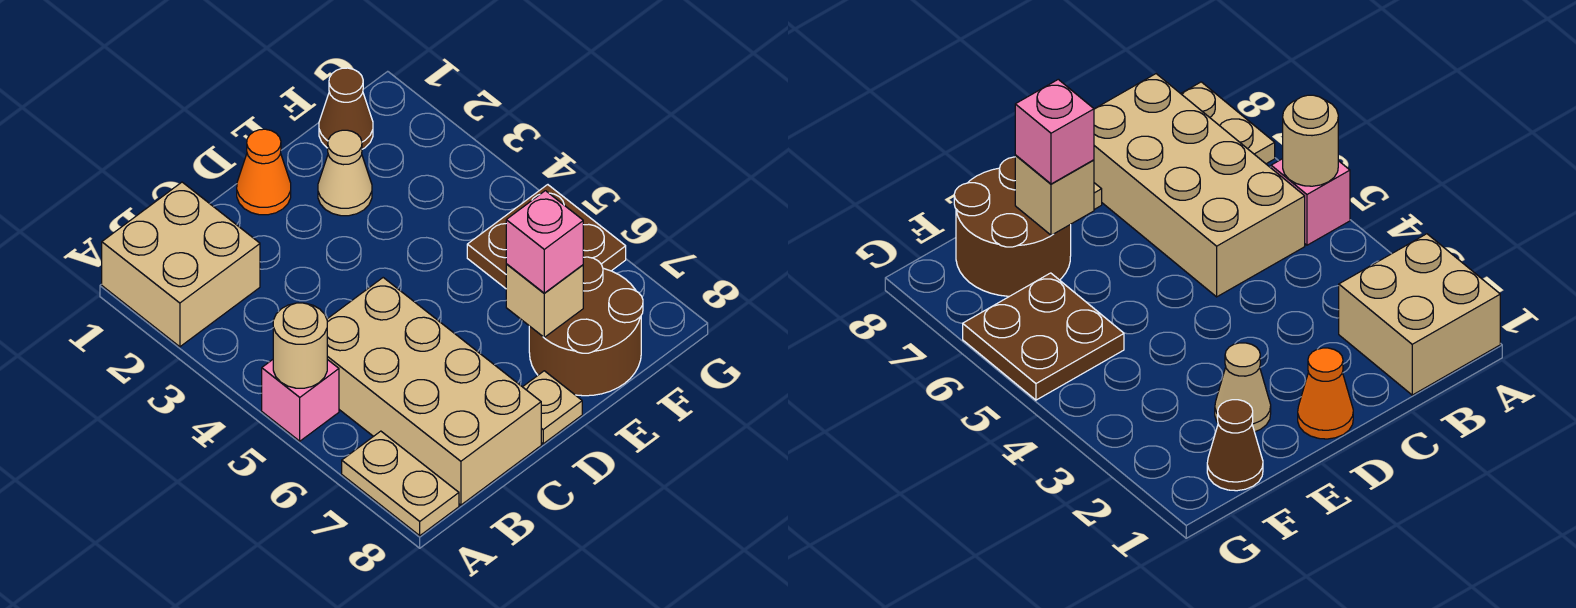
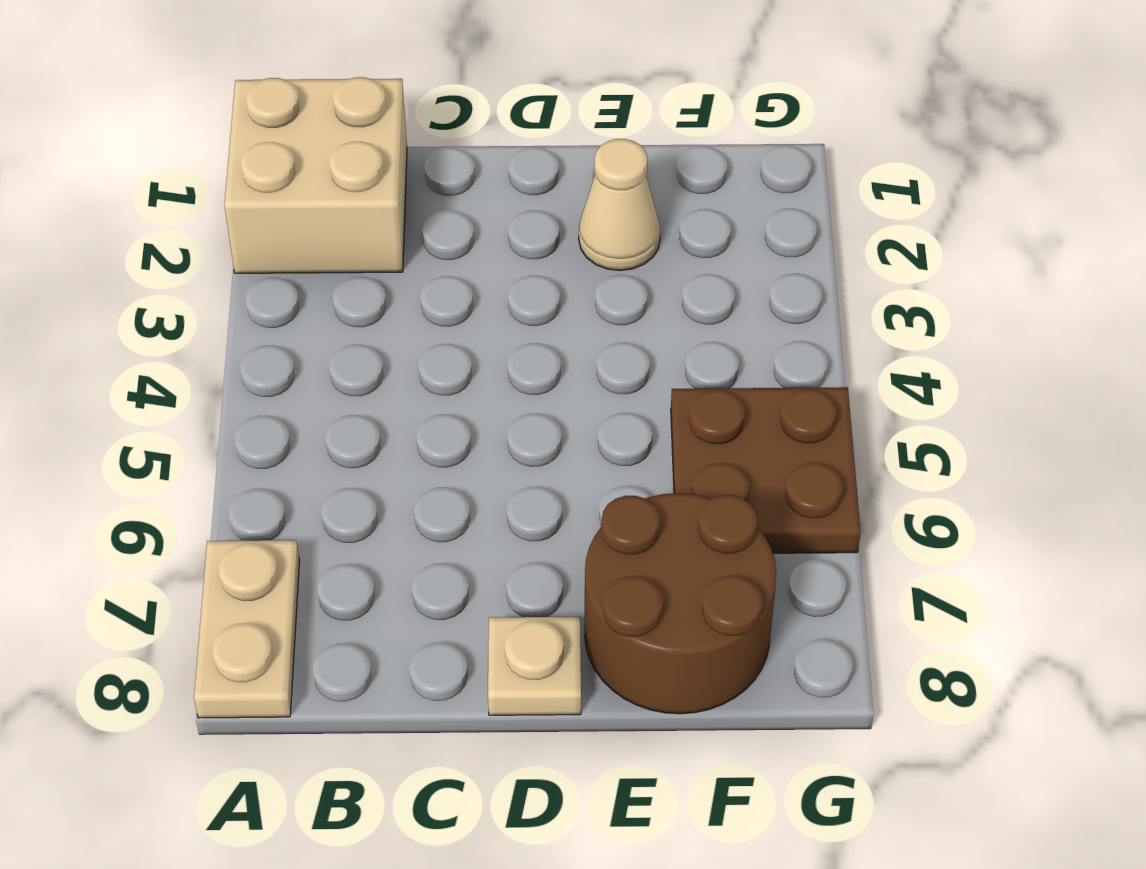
none -> pink brick A5 level 1
none -> tan brick B5:C8 level 1
none -> orange cone D1 level 1

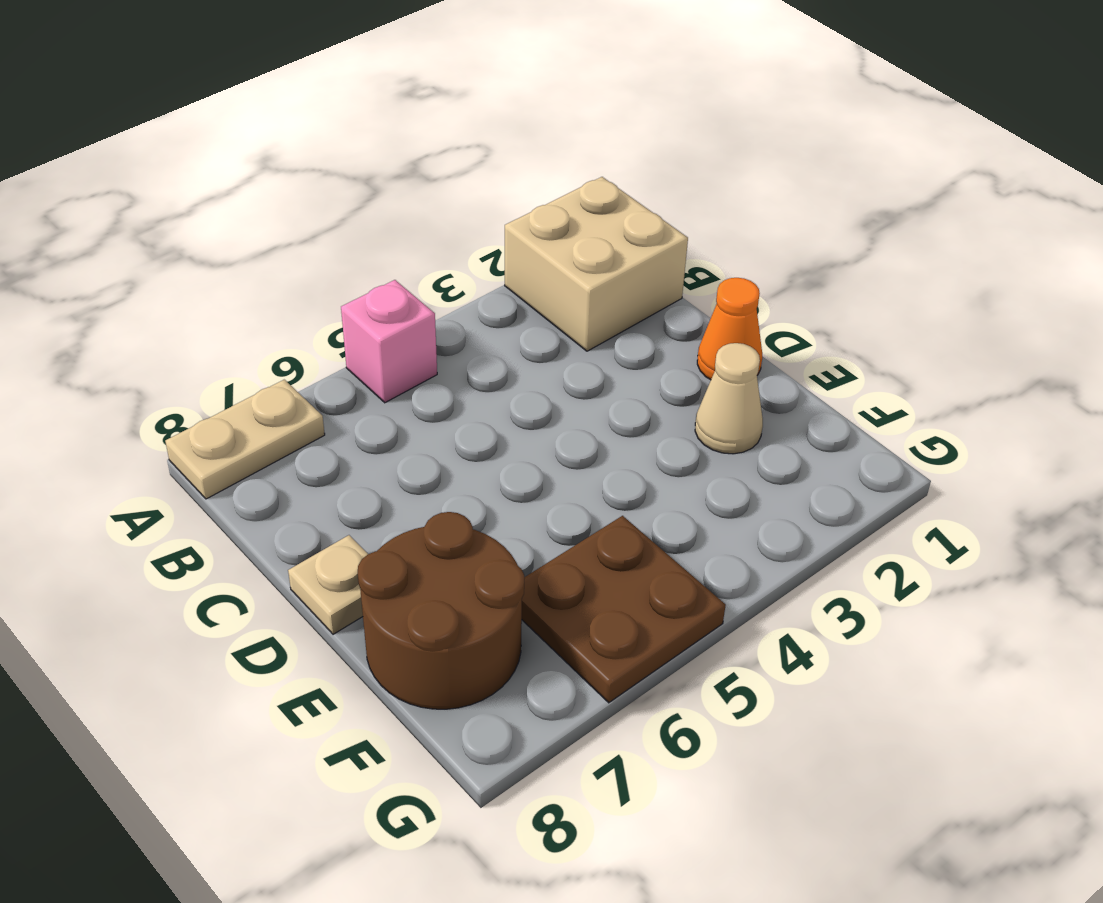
none -> tan brick B5:C8 level 1
none -> brown cone F1 level 1
none -> tan round brick A5 level 2

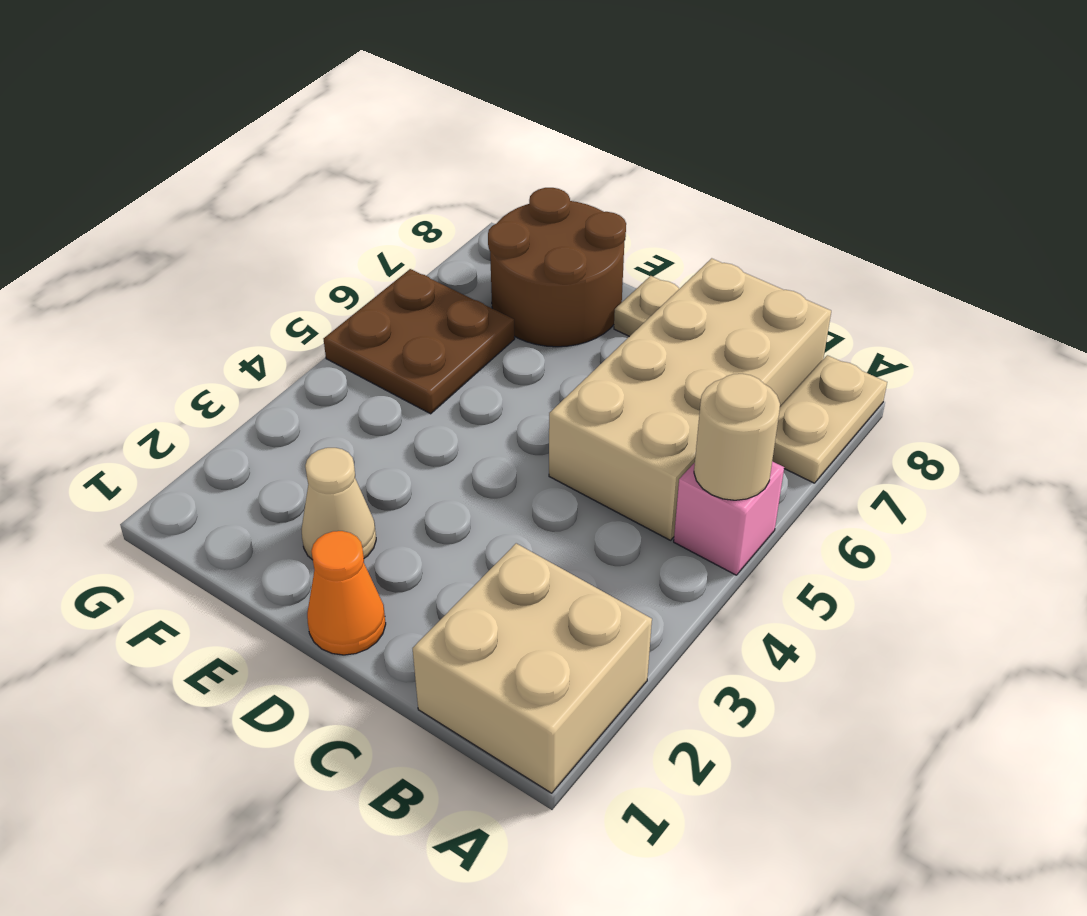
none -> brown cone F1 level 1
none -> tan brick E7 level 2
none -> pink brick E7 level 3

